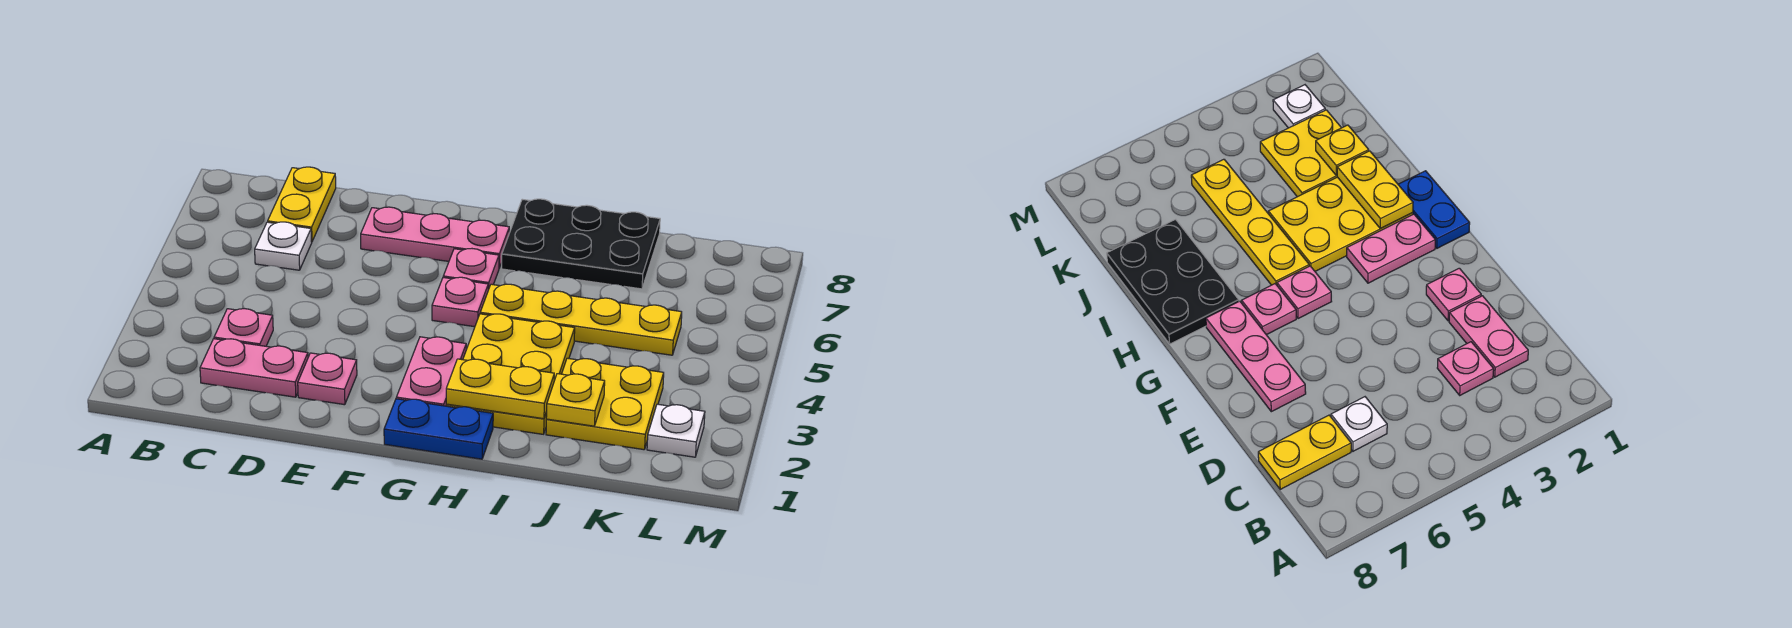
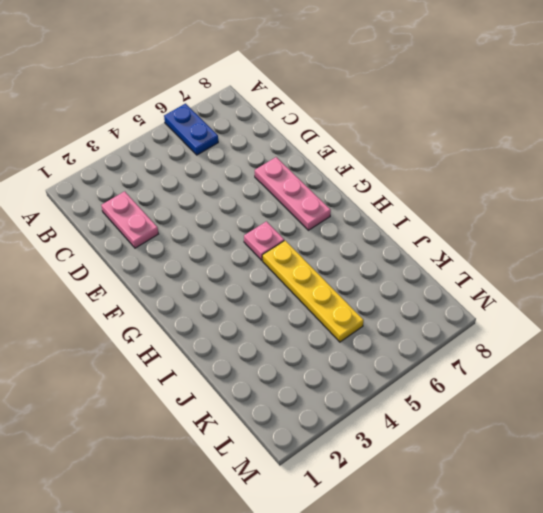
blue plate A6:B6 level 1 -> blue plate G1:H1 level 1
none -> pink plate C3 level 1
none -> white plate C6 level 1
none -> yellow plate C7:C8 level 1

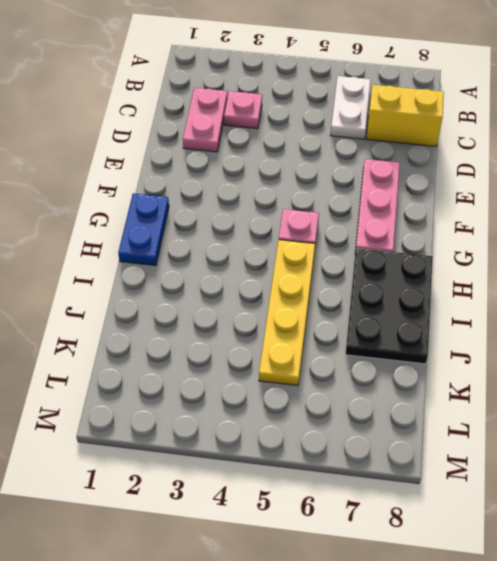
white plate B6:C6 level 1 -> white plate C6 level 1
yellow brick C7:C8 level 1 -> yellow plate C7:C8 level 1
none -> pink plate E2 level 1
none -> pink plate G2:G3 level 1
none -> pink plate G6 level 1

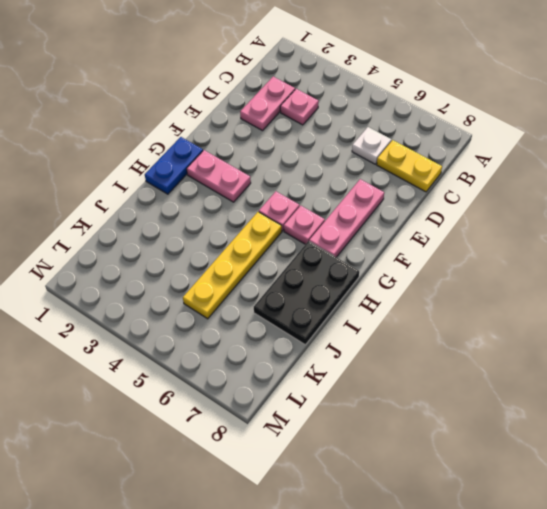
none -> pink plate E2 level 1
none -> yellow plate H2:I4 level 1
none -> yellow plate J2:K3 level 1

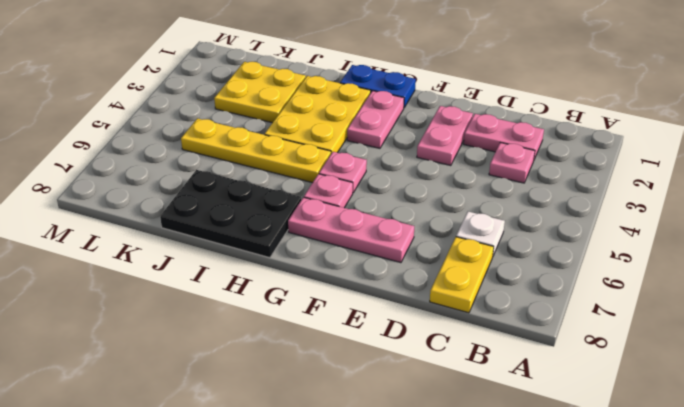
pink plate E2:E3 level 1 -> pink plate E2 level 1
none -> white plate L2 level 1
none -> yellow plate H2:I2 level 2
none -> yellow plate J2 level 2

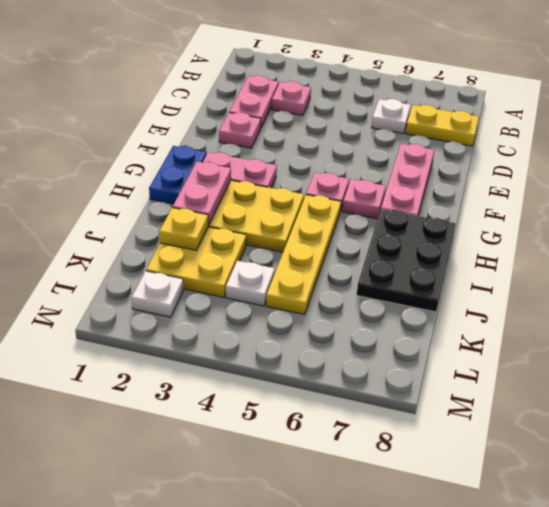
pink plate H2:I2 level 2 -> yellow plate H2:I2 level 2
white plate K4 level 1 -> none

